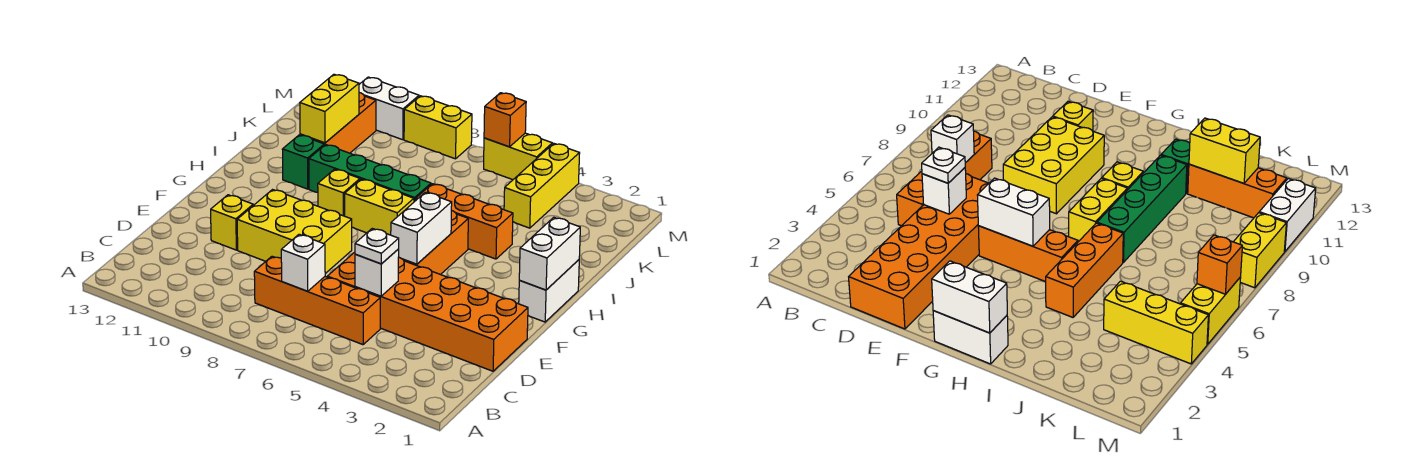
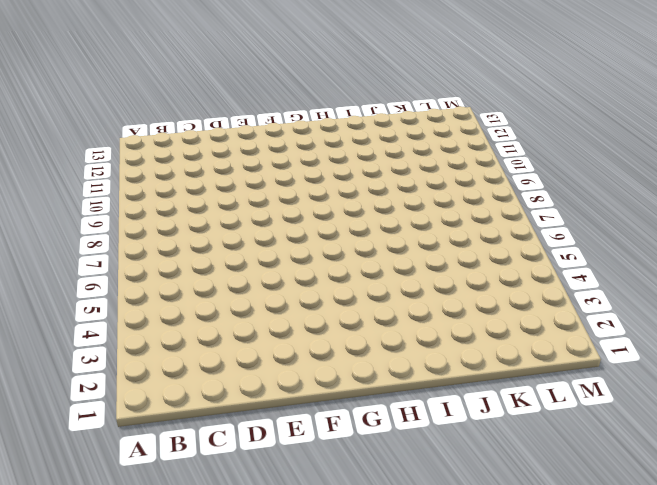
none -> orange brick C5:C8 level 1
none -> orange brick D1:E6 level 1
none -> yellow brick E8:F10 level 1

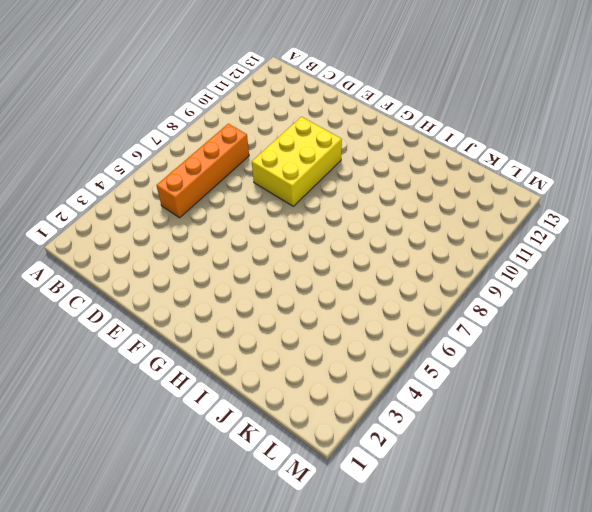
none -> orange brick D1:E6 level 1
none -> yellow brick E11 level 1
none -> orange brick F5:H5 level 1

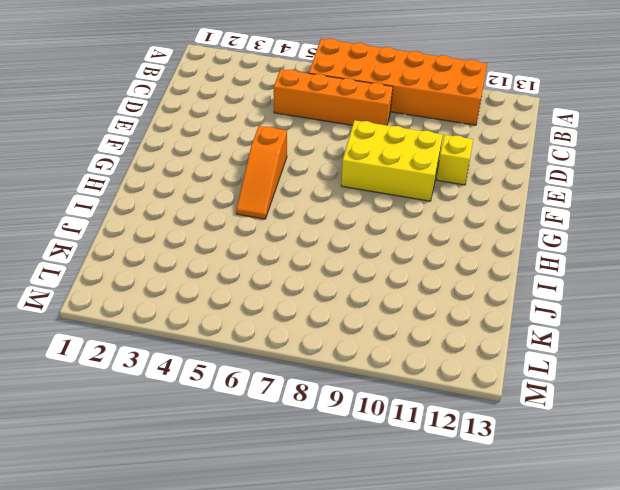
orange brick A6:B11 level 1 -> orange brick D1:E6 level 1
orange slope F5:H5 level 1 top F -> orange brick F5:H5 level 1
none -> white brick G1:H1 level 1
none -> yellow brick H7:H8 level 1
none -> yellow brick H9 level 1

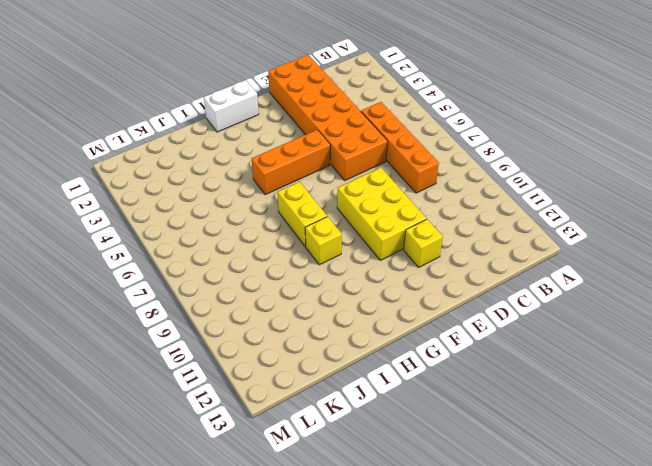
none -> orange brick I4:I6 level 1
none -> green brick I7:I10 level 1
none -> green brick I11 level 1

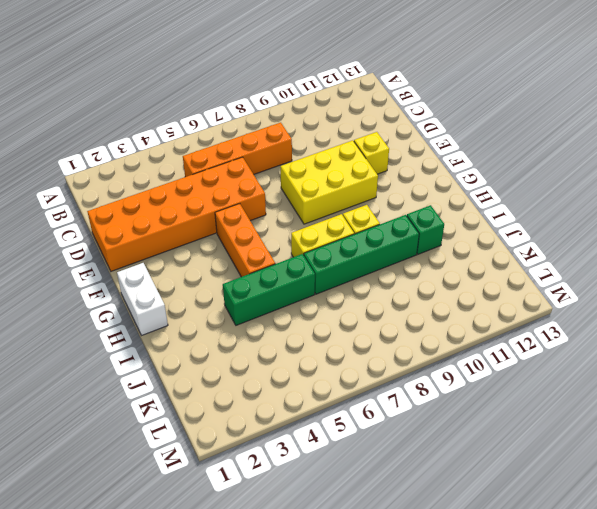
green brick I4:I6 level 1 -> orange brick I4:I6 level 1
none -> orange brick J11:L11 level 1
none -> yellow brick K4:M4 level 1
none -> yellow brick M5:M6 level 1

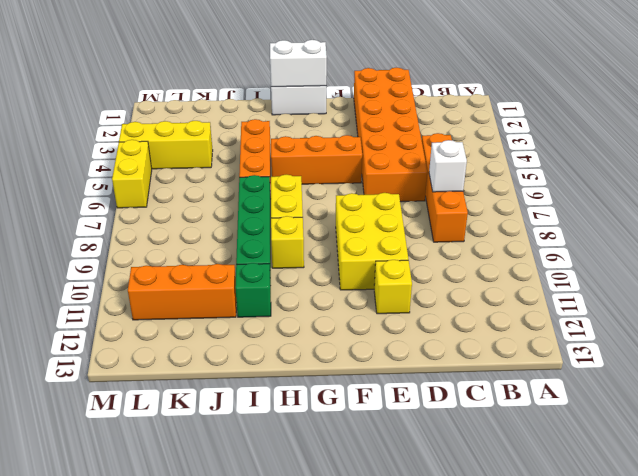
none -> yellow brick M8:M9 level 1
none -> white brick M10:M11 level 1
none -> white brick D5 level 2

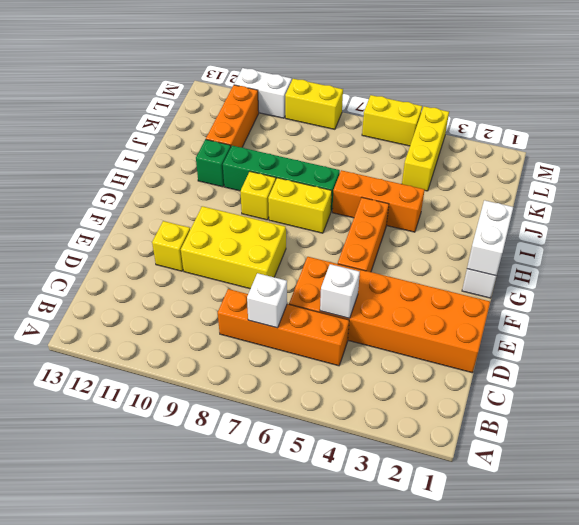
none -> white brick F5:G5 level 2
none -> yellow brick J11:K11 level 2
none -> orange brick M6 level 2

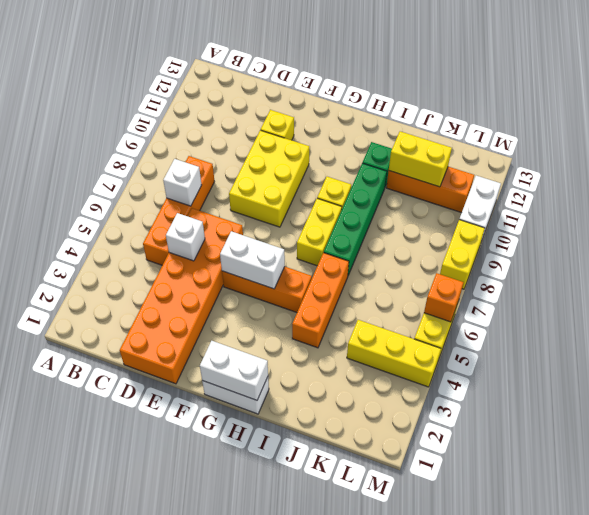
none -> white plate D5 level 3

